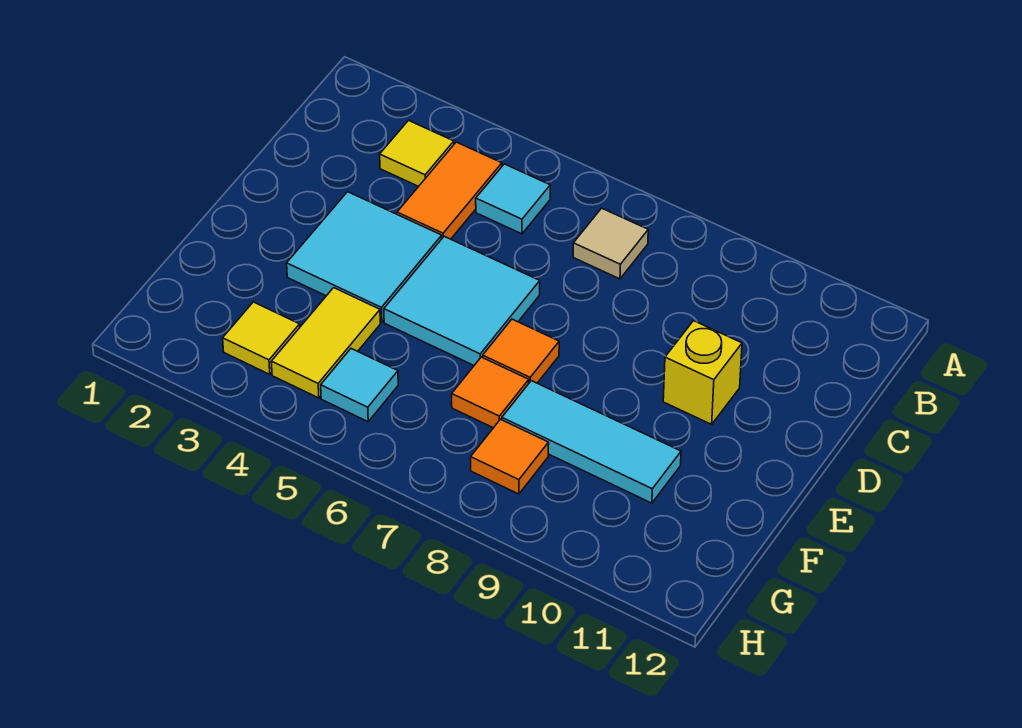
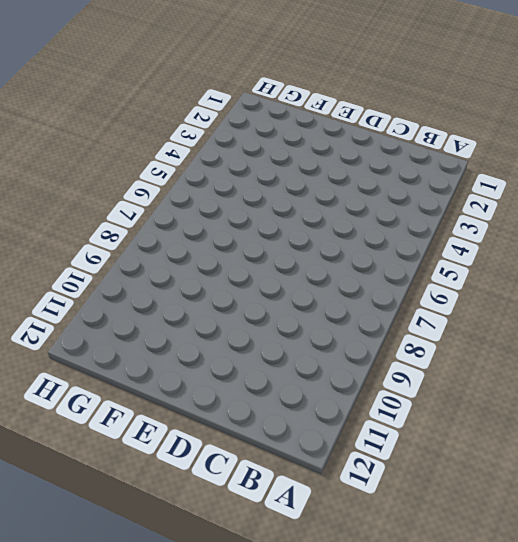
none -> yellow tile B3 level 1
none -> orange tile B4:C4 level 1
none -> cyan tile B5 level 1

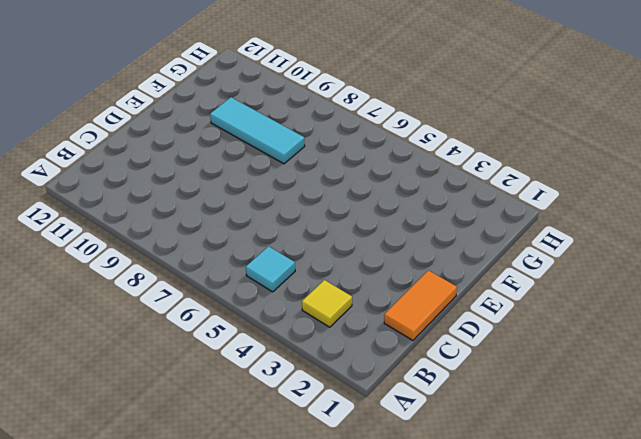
orange tile C1:D1 level 1 -> orange tile B4:C4 level 1
none -> tan tile B7 level 1
none -> cyan tile D3:E4 level 1
none -> cyan tile D5:E6 level 1

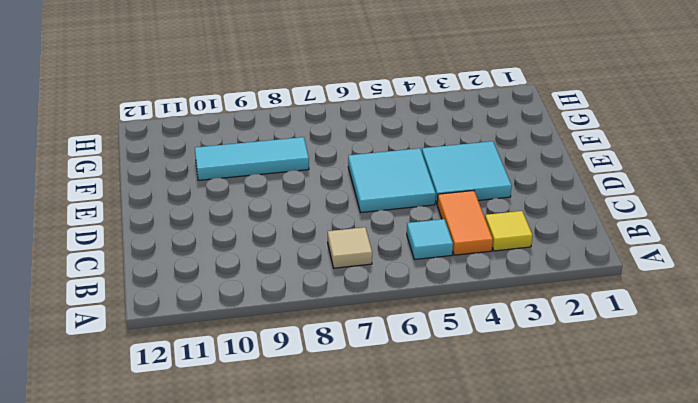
none -> yellow brick D10 level 1
none -> orange tile E7 level 1
none -> yellow tile F4:G4 level 1

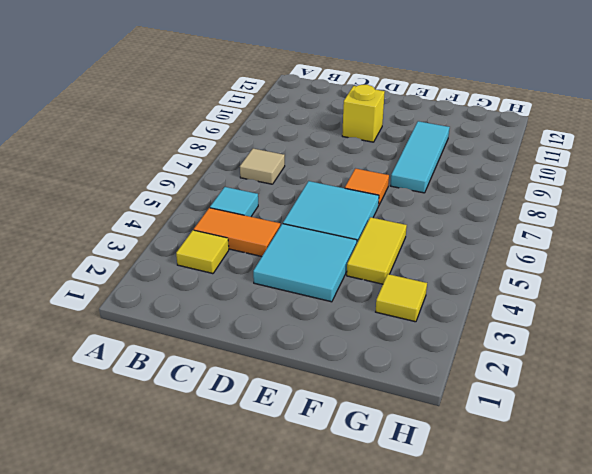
yellow tile F4:F5 level 1 -> yellow tile F4:G4 level 1
none -> orange tile F7 level 1
none -> cyan tile G5 level 1
none -> orange tile G8 level 1

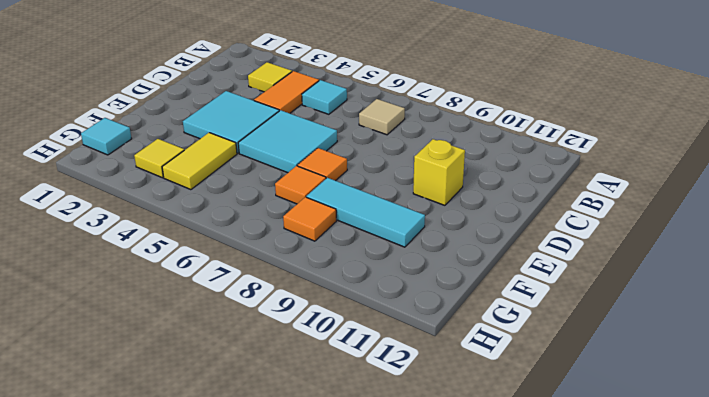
cyan tile G1 level 1 -> cyan tile G5 level 1

